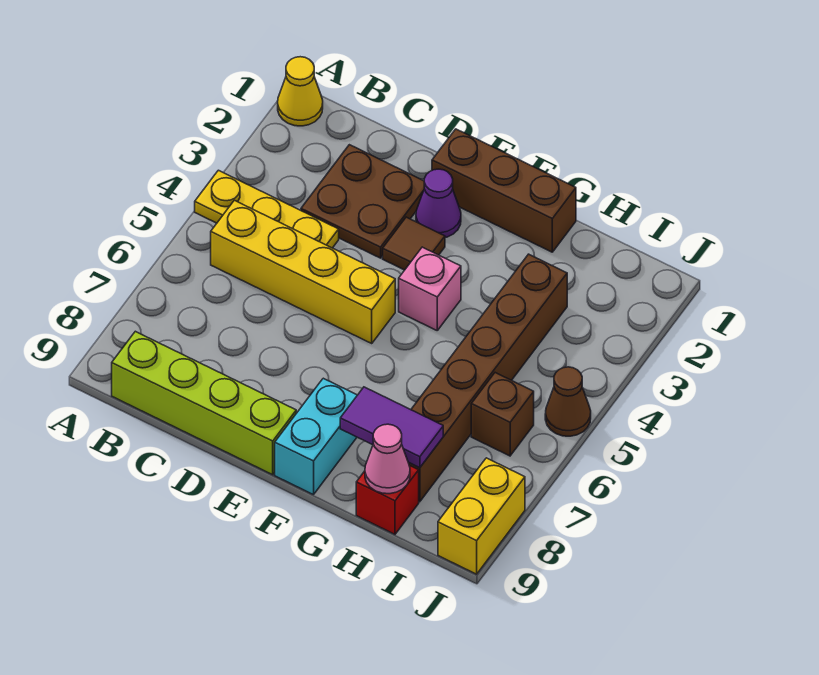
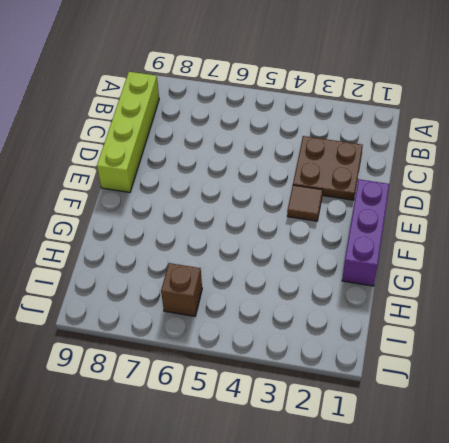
purple brick E1:G1 level 1 -> brown brick E1:G1 level 1
none -> yellow cone A1 level 1
none -> yellow plate A4:C4 level 1
none -> yellow brick B5:E5 level 1

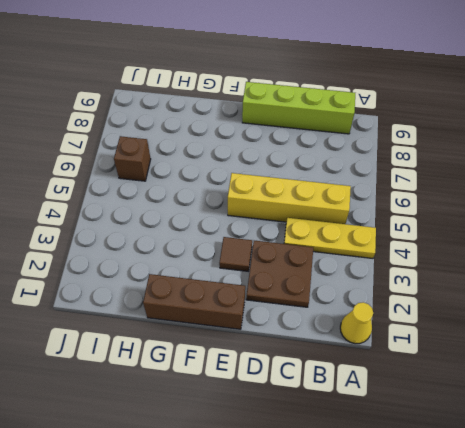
none -> purple cone E2 level 1
none -> pink brick F4 level 1
none -> cyan brick F8:F9 level 1

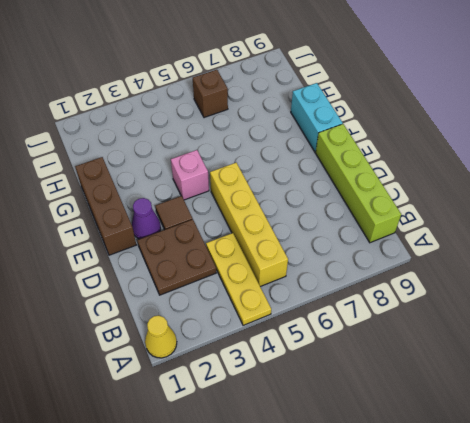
cyan brick F9:G9 level 1 -> cyan brick F8:F9 level 1
none -> brown brick H3:H8 level 1
none -> red brick H9 level 1
none -> brown cone J5 level 1

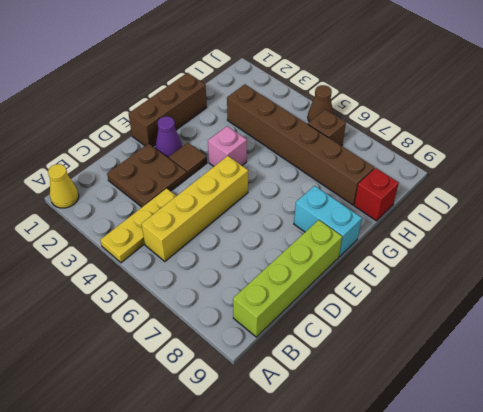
none -> yellow brick J8:J9 level 1
none -> purple tile G8:H8 level 2
none -> pink cone H9 level 2

